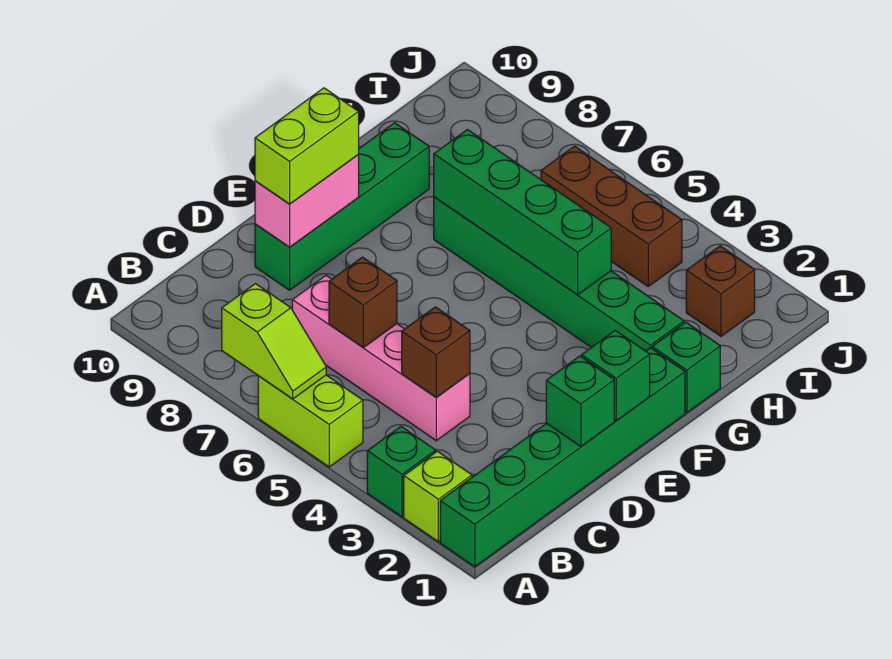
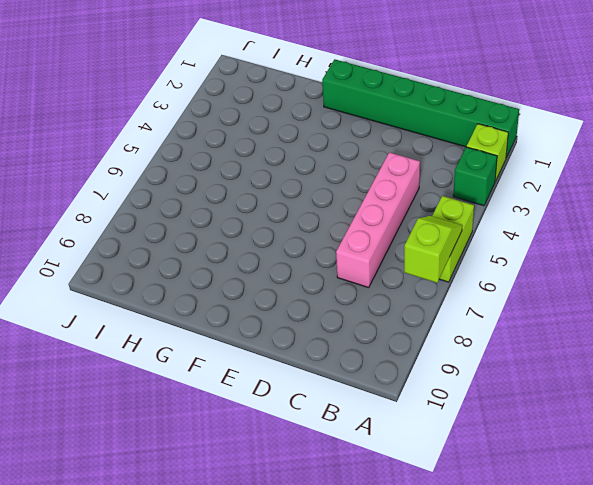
none -> green brick D9:G9 level 1
none -> green brick G1 level 1
none -> green brick G2:G7 level 1

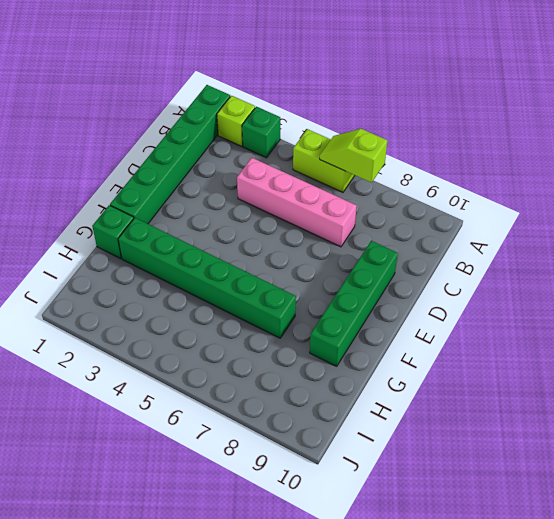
none -> brown brick I2 level 1
none -> brown brick I4:I6 level 1
none -> brown brick C4 level 2

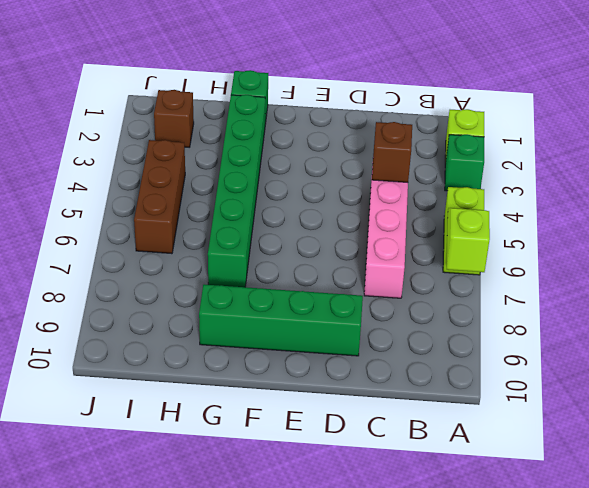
none -> green brick A1:F1 level 1
none -> brown brick C6 level 2
none -> green brick D1 level 2

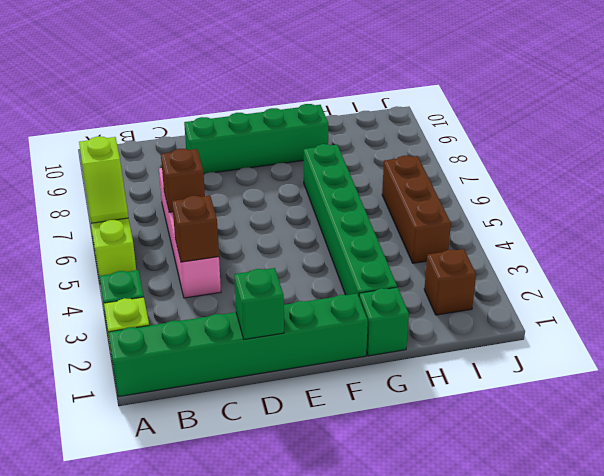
none -> pink brick D9:E9 level 2
none -> green brick E1 level 2
none -> green brick G4:G7 level 2

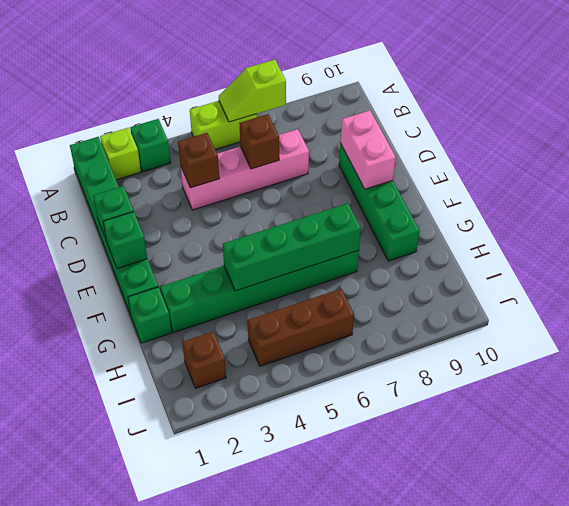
none -> lime brick D9:E9 level 3

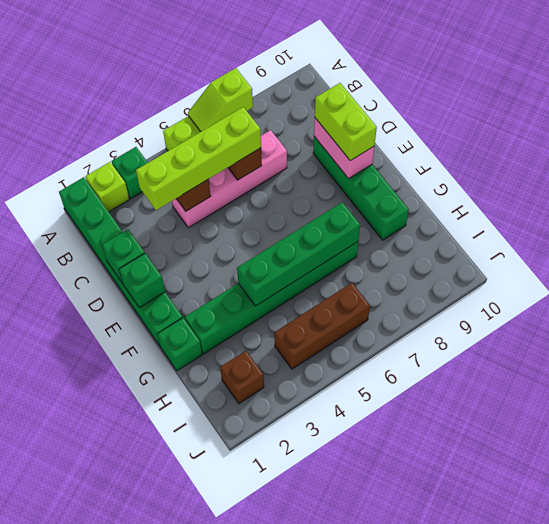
lime brick C3:C6 level 3 -> none

